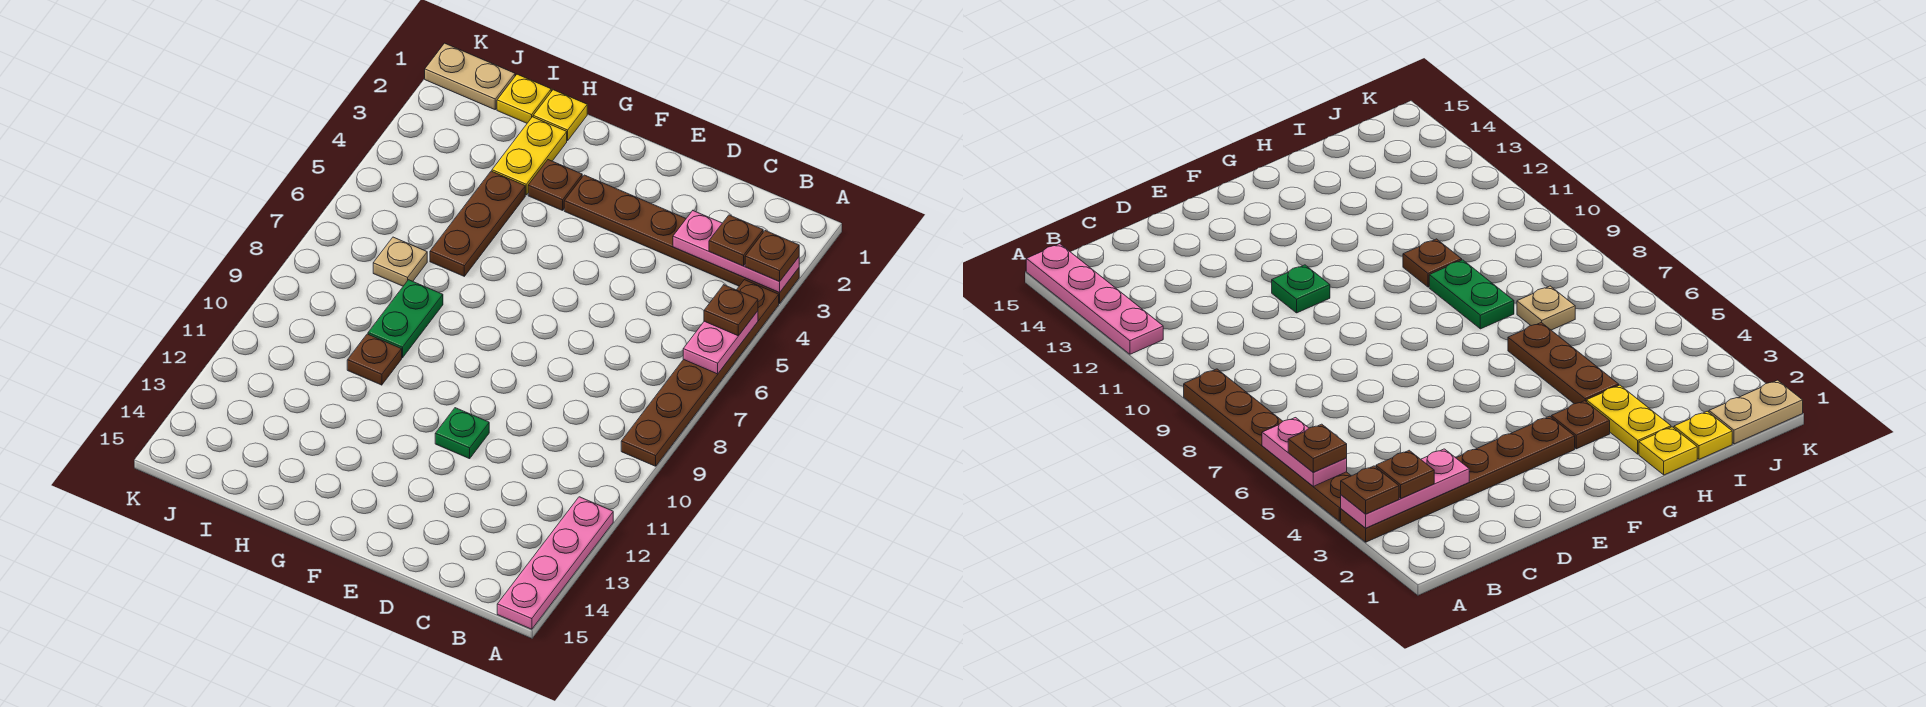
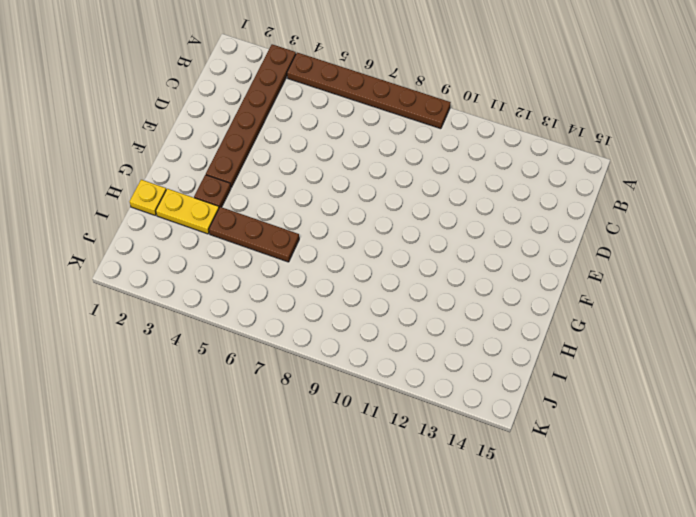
none -> pink plate A12:A15 level 1
none -> green plate E11 level 1
none -> green plate H8:H9 level 1

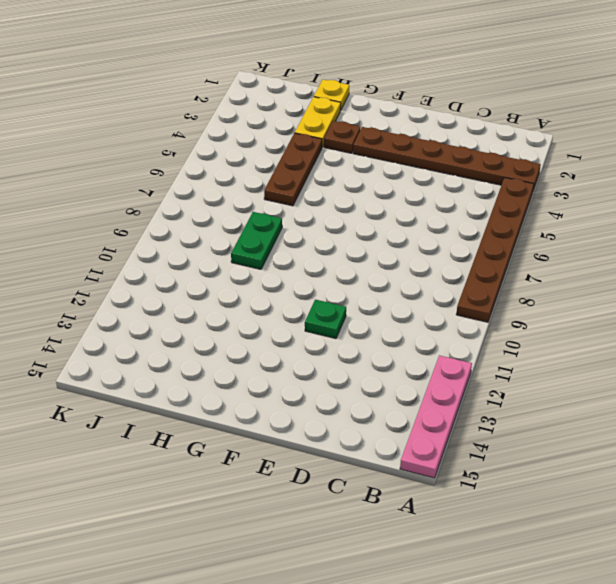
none -> brown plate H10 level 1
none -> yellow plate I1 level 1
none -> tan plate I7 level 1

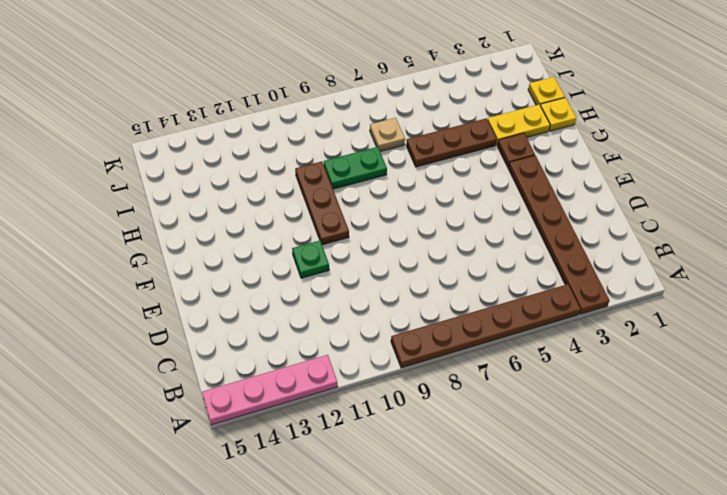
brown plate F10:H10 level 1 -> brown plate H10 level 1
none -> tan plate J1:K1 level 1
none -> pink plate A3:C3 level 2
none -> pink plate A5:A6 level 2

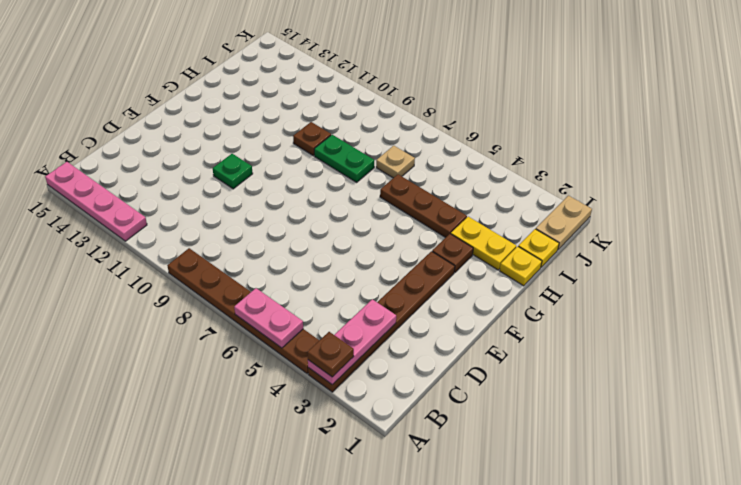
none -> brown plate A5 level 3
none -> brown plate B3 level 3

